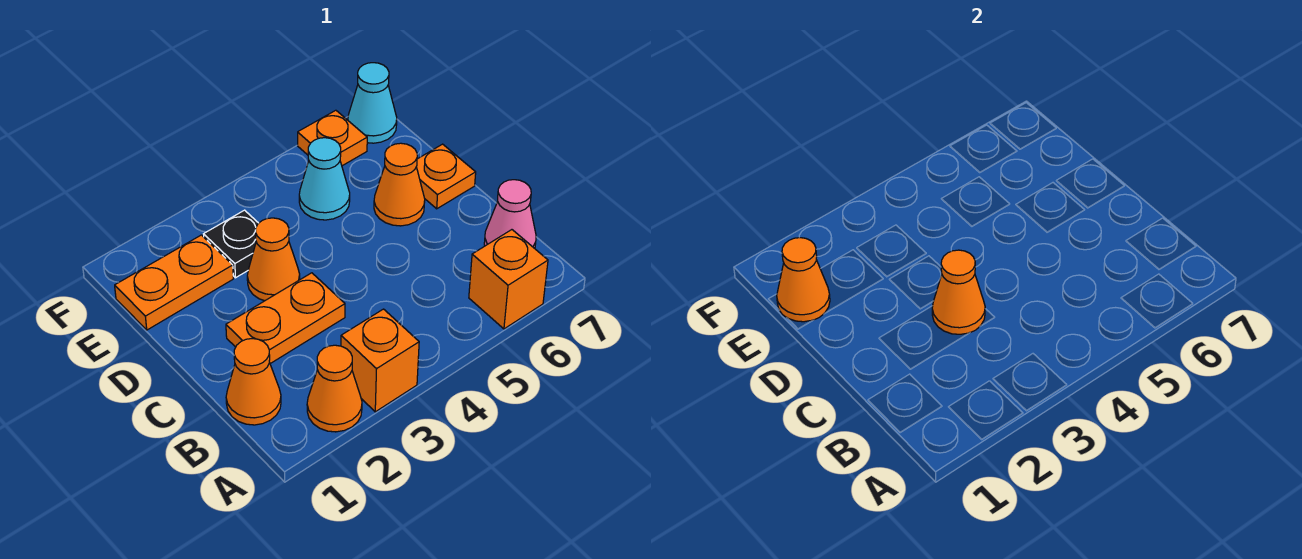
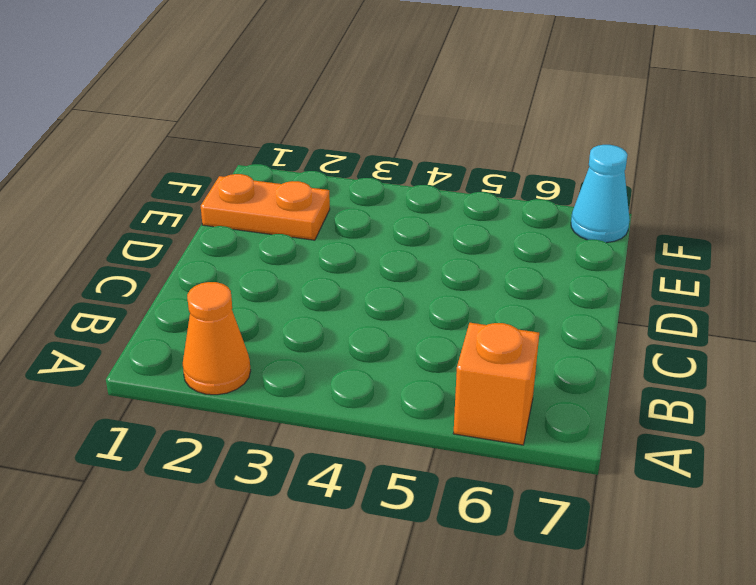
none -> orange brick A3 level 1
none -> orange cone B1 level 1
none -> pink cone B7 level 1

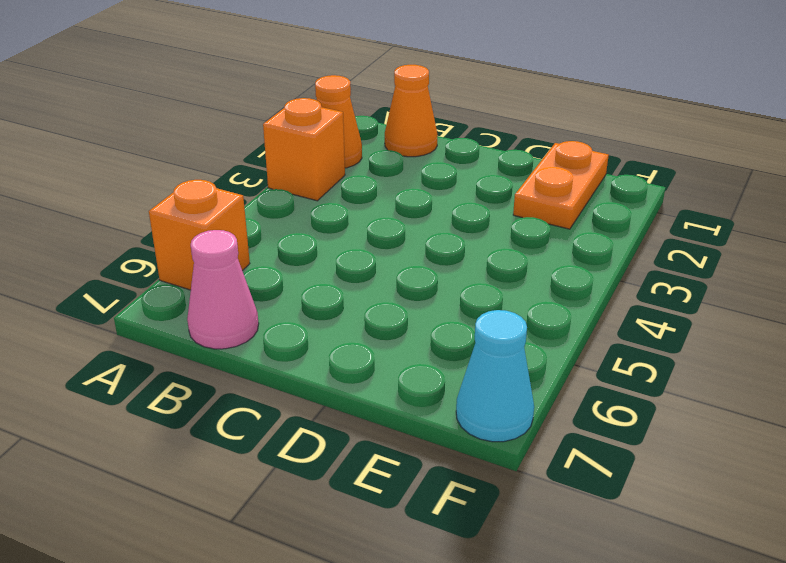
none -> orange plate C2:C3 level 1
none -> orange cone D3 level 1
none -> orange cone D6 level 1

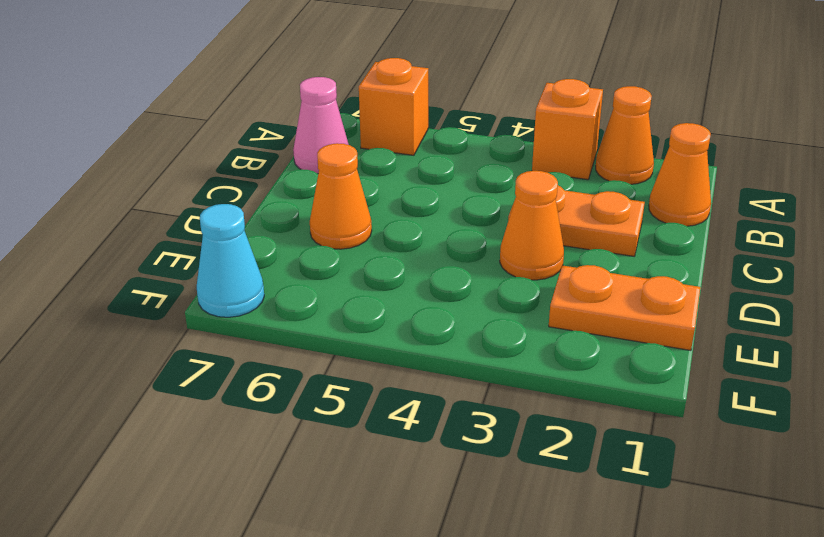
none -> orange plate D7 level 1
none -> black plate E3 level 1
none -> cyan cone E5 level 1

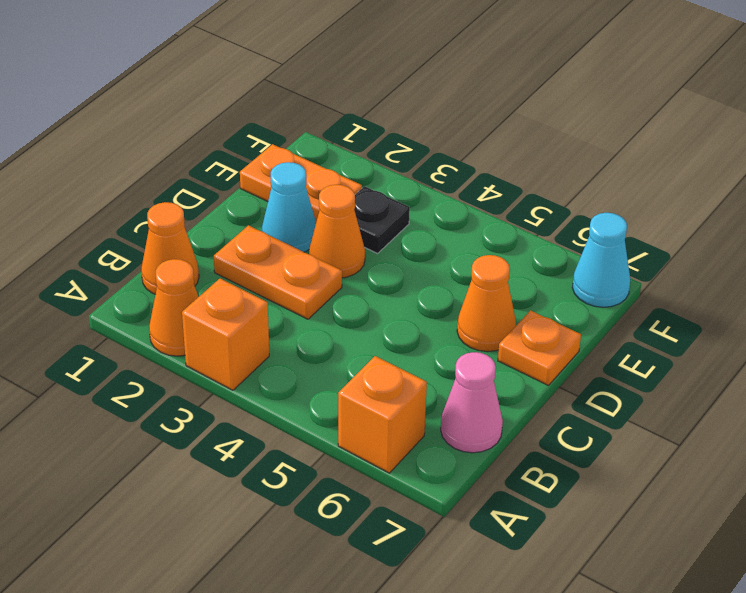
cyan cone D2 level 1 -> cyan cone E5 level 1
none -> orange plate F6 level 1
none -> orange cone C3 level 2
none -> orange cone E1 level 2

